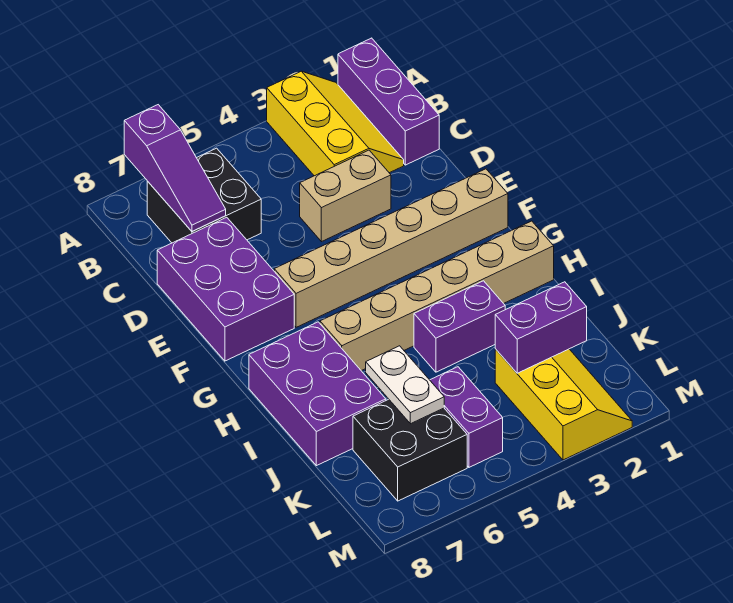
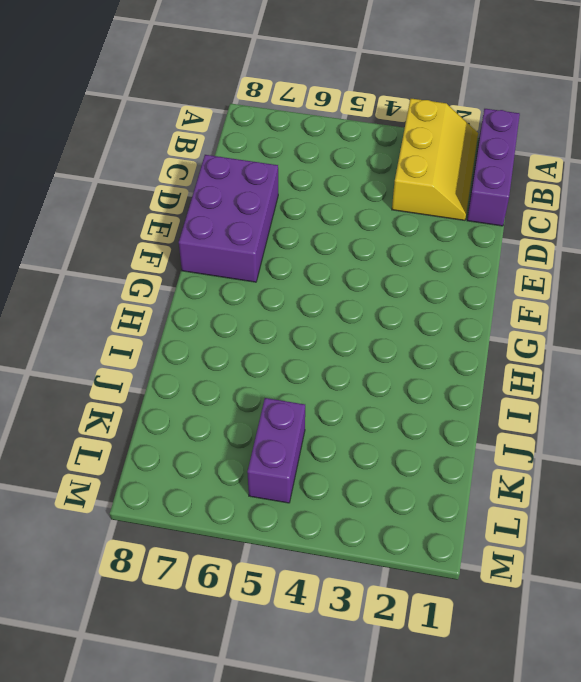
none -> black brick B6:C7 level 1
none -> tan brick D3:D4 level 1
none -> tan brick F1:F6 level 1

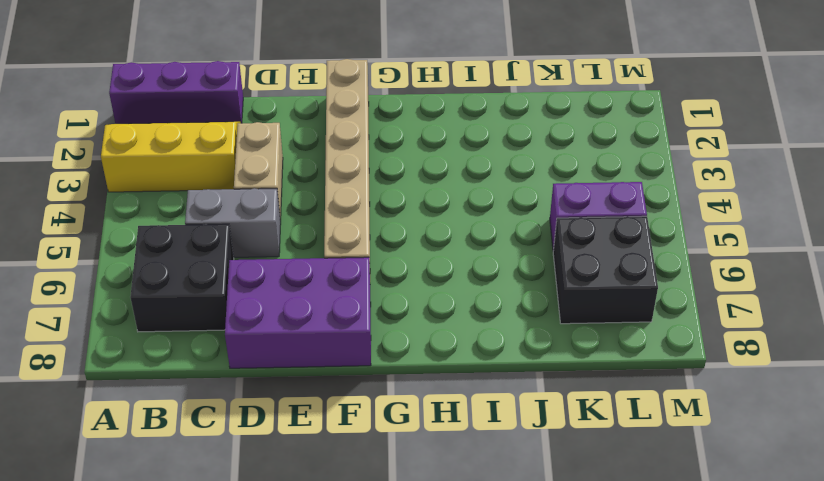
grey brick C5:D5 level 1 -> none
none -> tan brick H1:H6 level 1
none -> purple brick H7:J8 level 1
none -> purple brick I3:I4 level 1

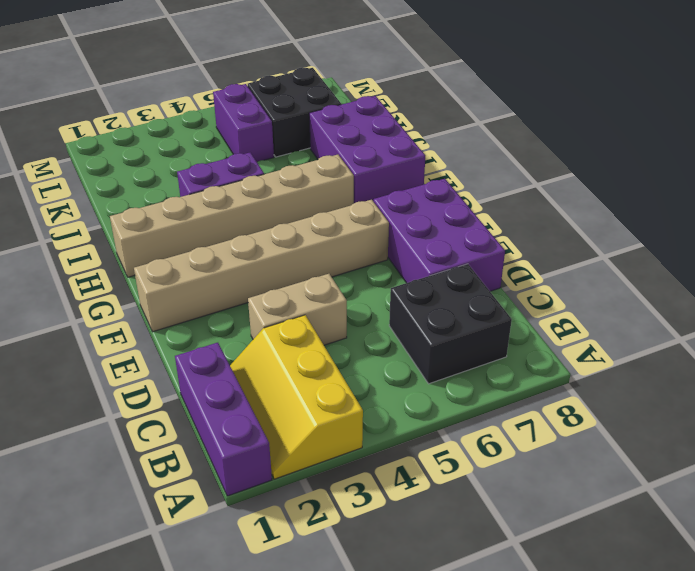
none -> yellow slope K2:M3 level 1 top 3
none -> purple slope A7:C7 level 2 top A
none -> white plate J6:K6 level 2

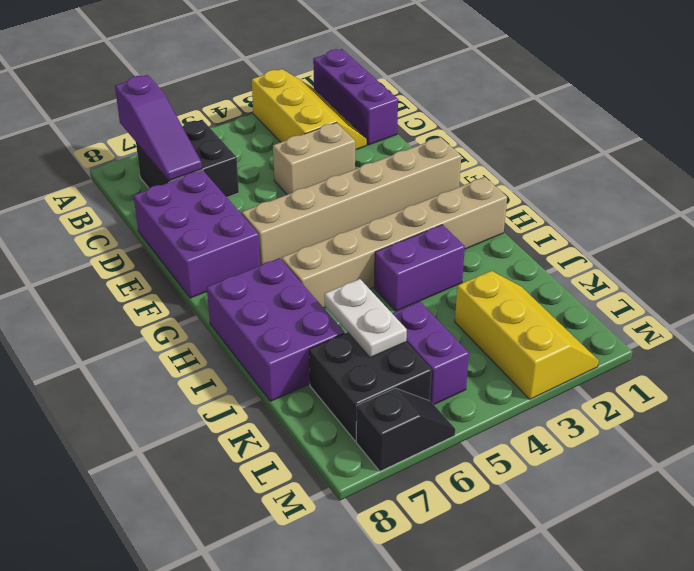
black slope M6:M7 level 1 top 7 -> none
none -> purple brick K2:K3 level 2

